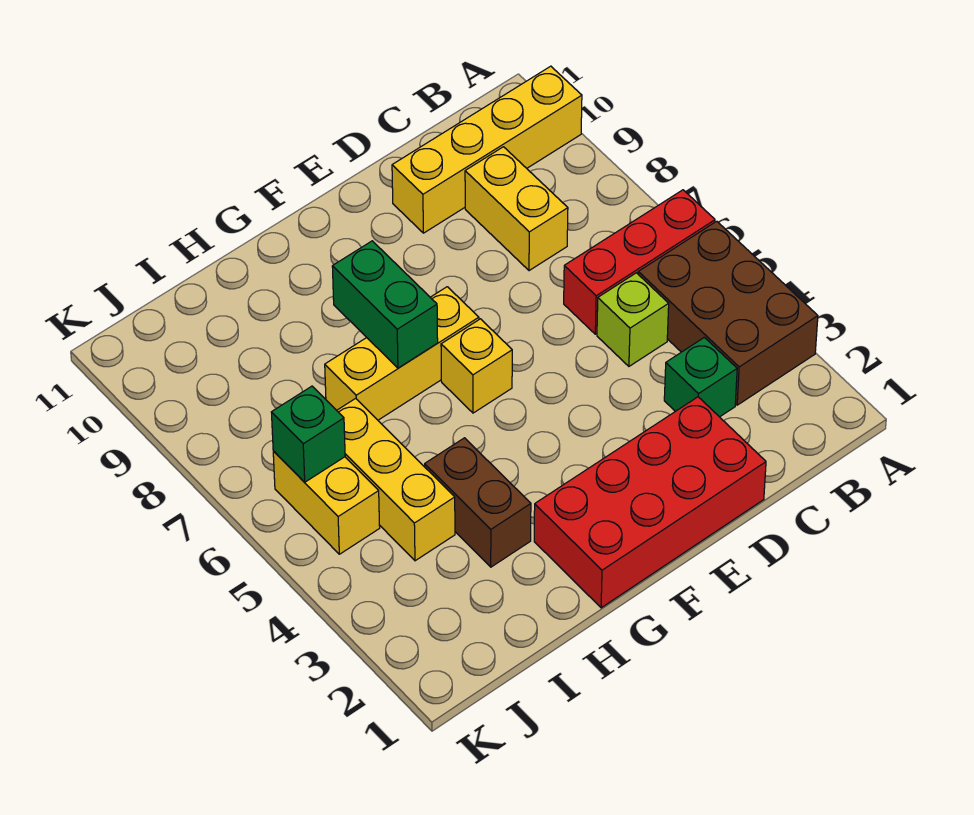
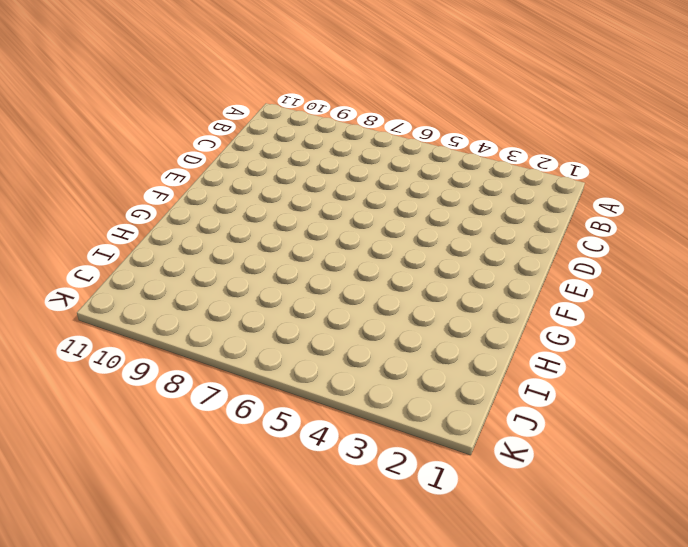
none -> brown brick A3:B5 level 1
none -> red brick A6:C6 level 1
none -> yellow brick A10:D10 level 1

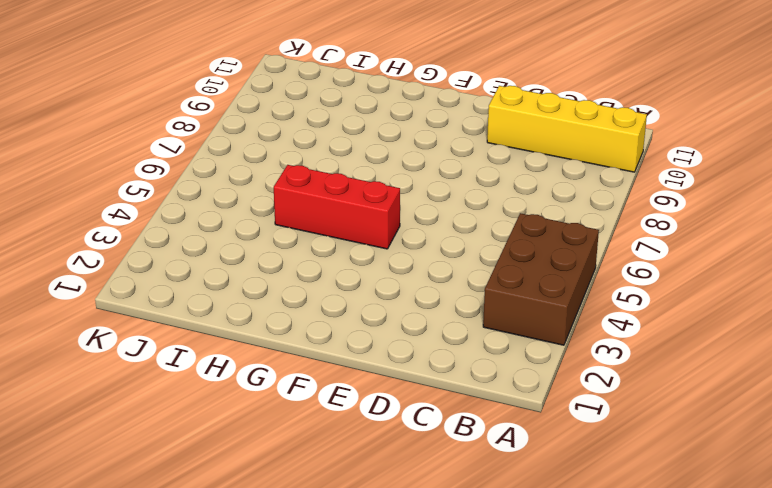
red brick F5:H5 level 1 -> red brick A6:C6 level 1
none -> green brick C3 level 1
none -> lime brick C5 level 1
none -> yellow brick C8:C9 level 1

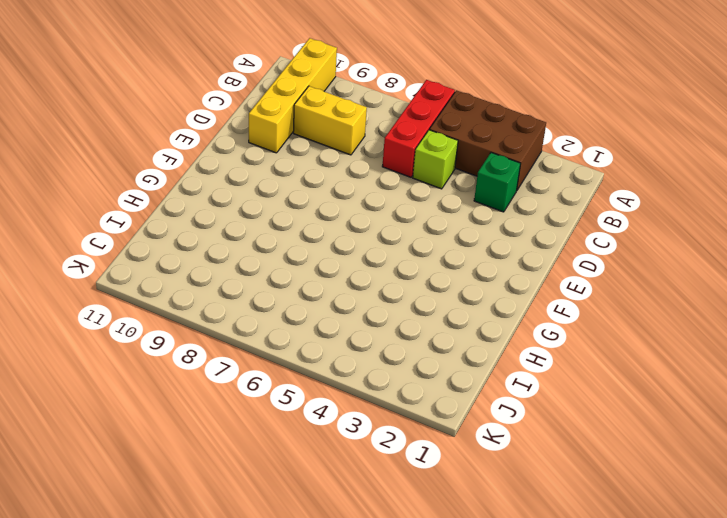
none -> red brick D1:G2 level 1
none -> yellow brick F6 level 1
none -> yellow brick F7:H7 level 1

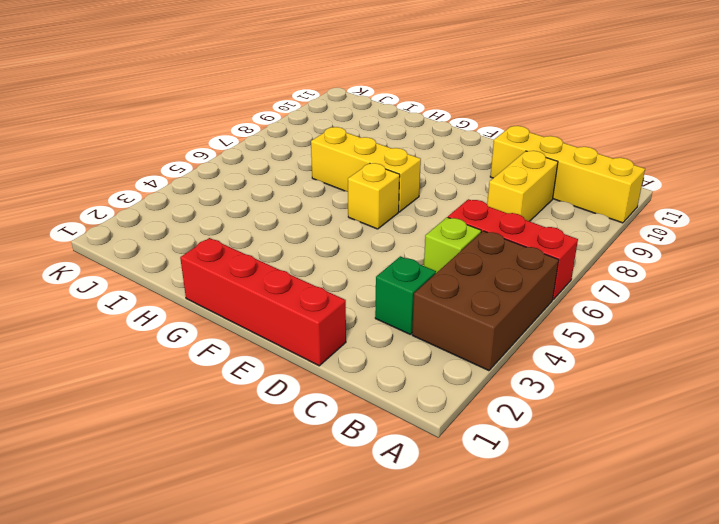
red brick D1:G1 level 1 -> red brick D1:G2 level 1
none -> brown brick H3:H4 level 1
none -> yellow brick I4:I6 level 1
none -> yellow brick J5:J6 level 1

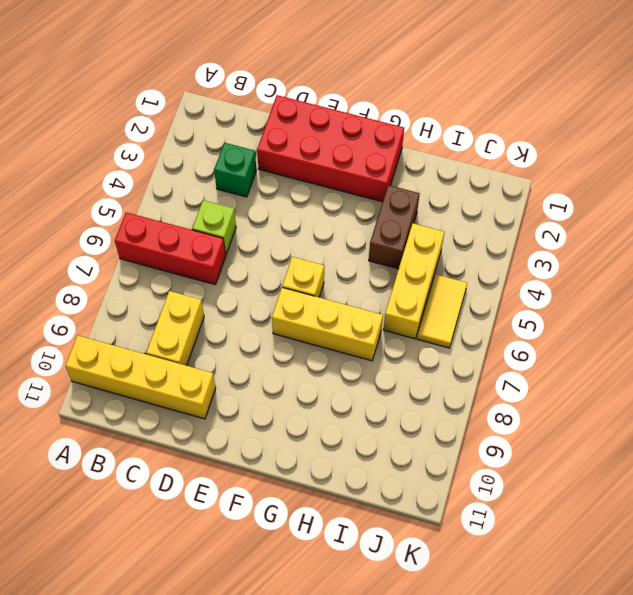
yellow tile J5:J6 level 1 -> yellow brick J5:J6 level 1
none -> brown brick A3:B5 level 1
none -> green brick G7:G8 level 2
none -> green brick J6 level 2

